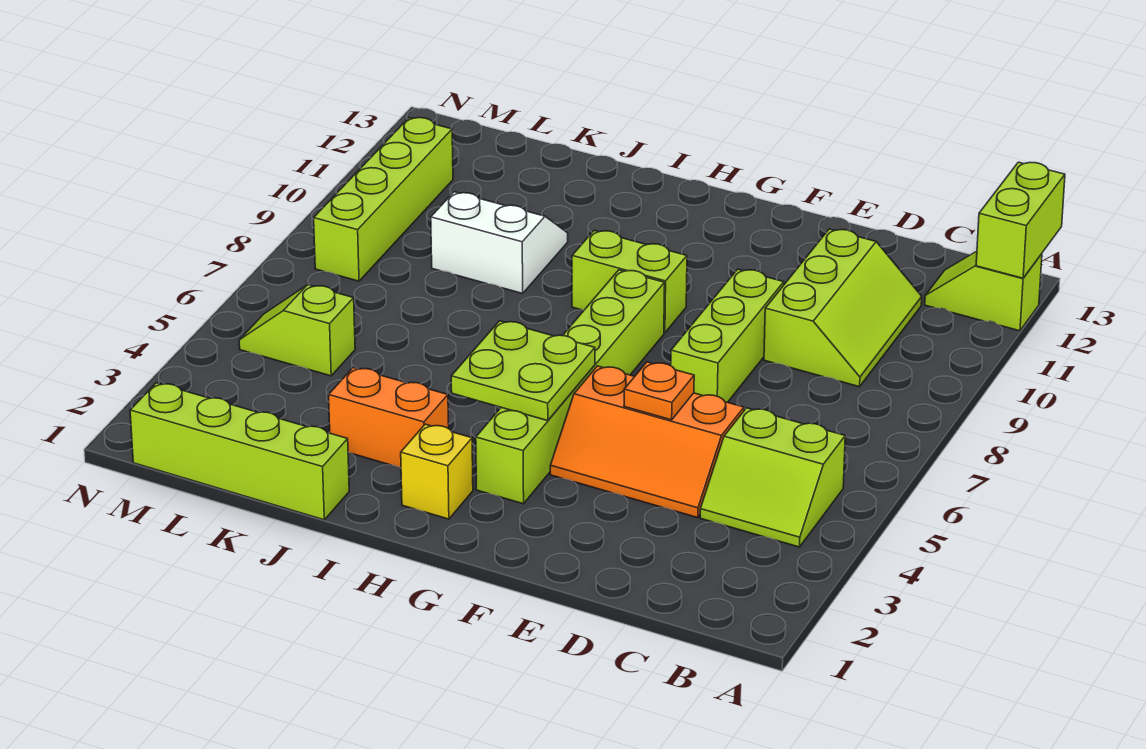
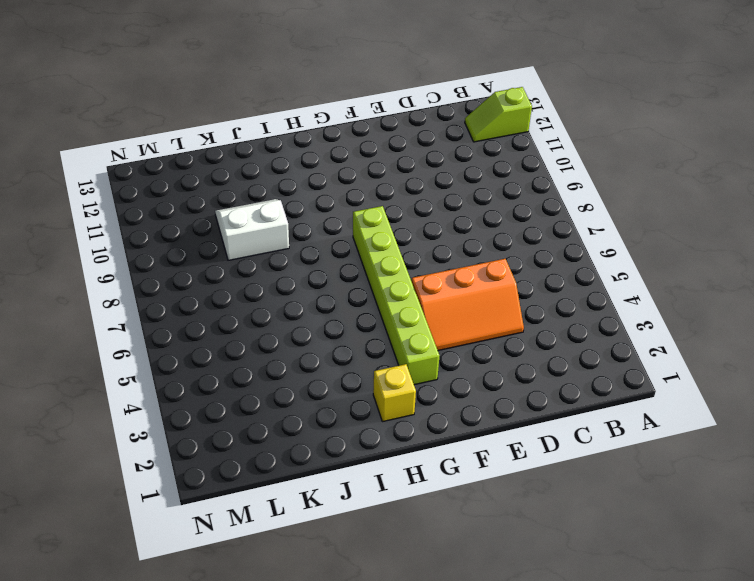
none -> lime slope B4:C5 level 1 top 5
none -> lime slope C9:D11 level 1 top D
none -> lime brick E7:E9 level 1

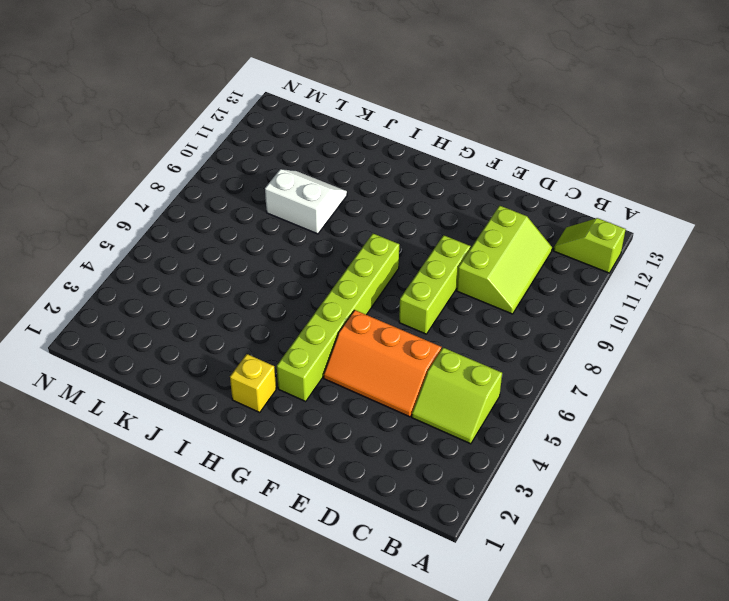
none -> lime brick G9:H9 level 1
none -> orange brick I3:J3 level 1
none -> lime brick J1:M1 level 1

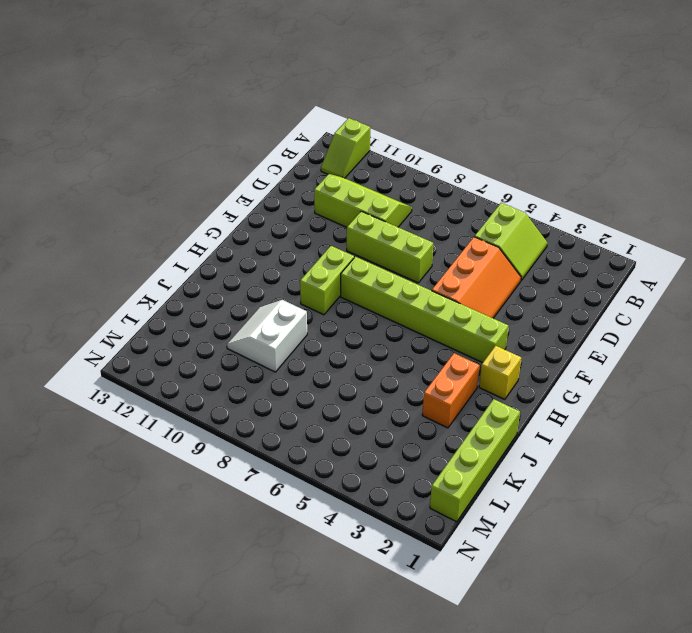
none -> lime slope L5:M5 level 1 top L
none -> lime brick M8:M11 level 1
none -> lime brick A12:A13 level 2

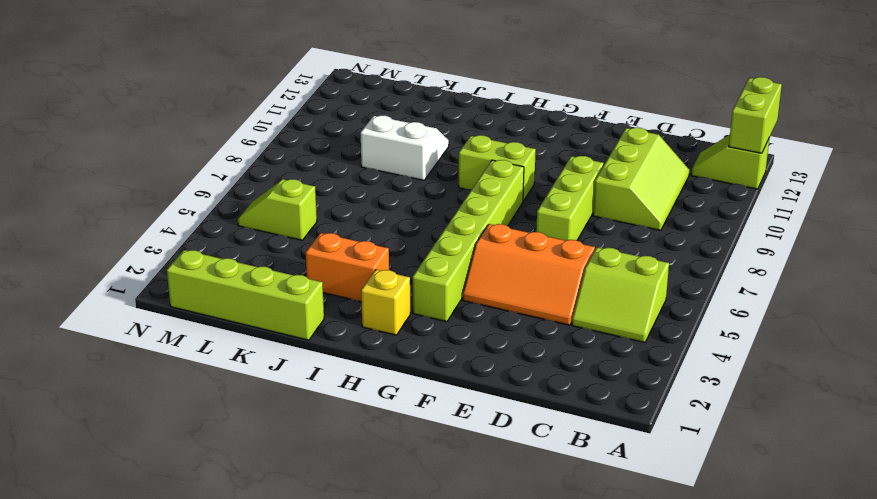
none -> lime brick M8:M11 level 1
none -> orange plate E5 level 2
none -> lime plate G4:H5 level 2

